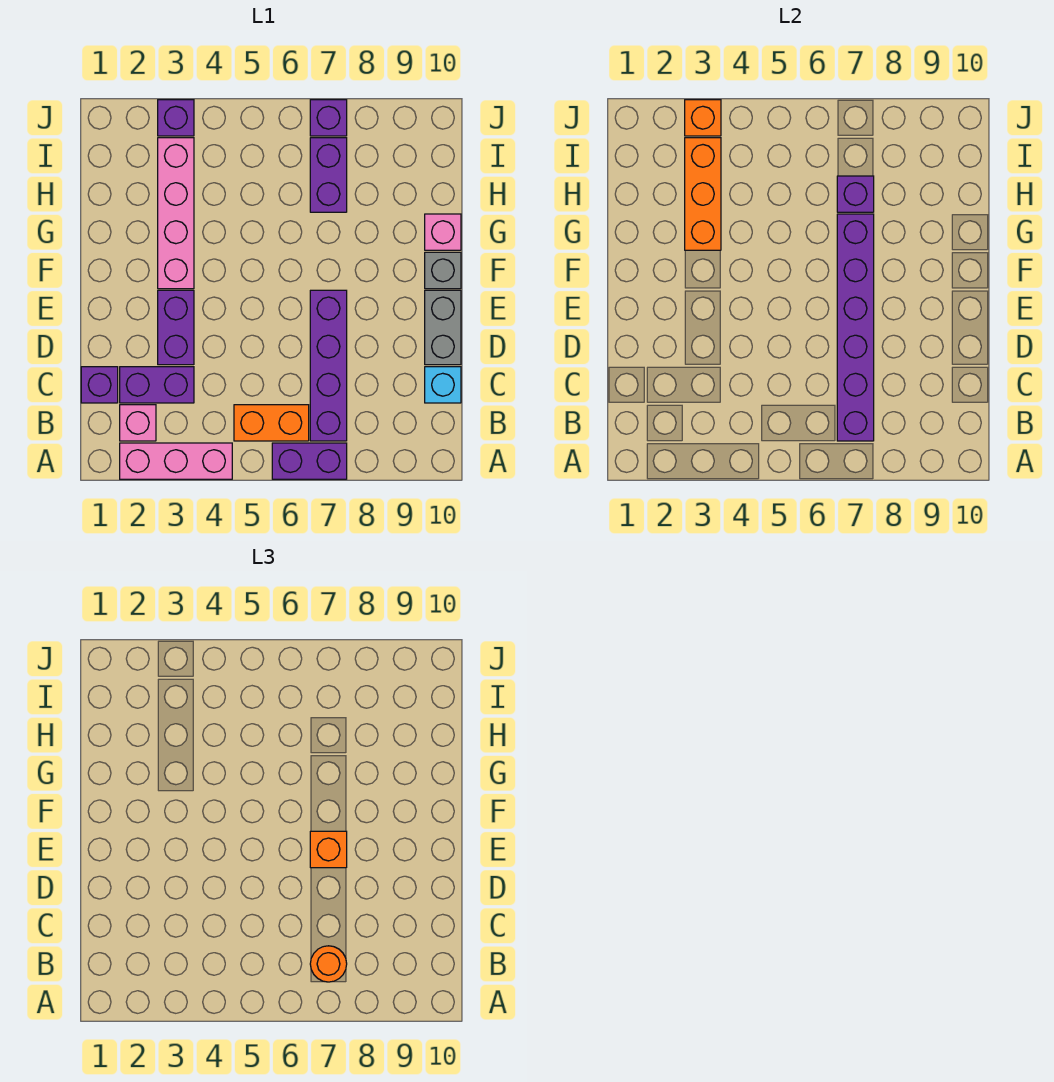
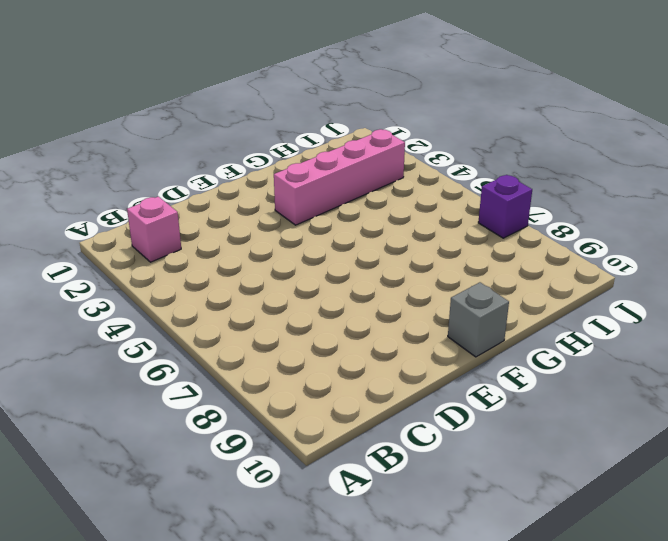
none -> pink brick A2:A4 level 1
none -> purple brick A6:A7 level 1
none -> orange brick B5:B6 level 1

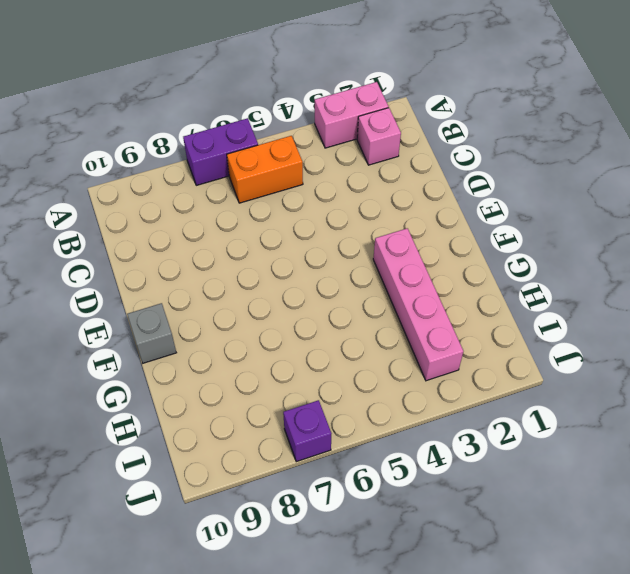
pink brick A2:A3 level 1 -> pink brick A2:A4 level 1
none -> purple brick B7:E7 level 1
none -> purple brick C1 level 1
none -> purple brick C2:C3 level 1

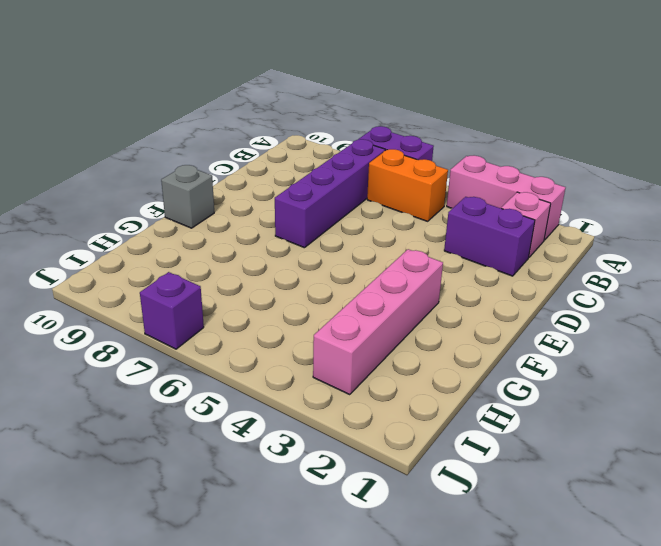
none -> purple brick C1 level 1
none -> cyan brick C10 level 1
none -> purple brick D3:E3 level 1

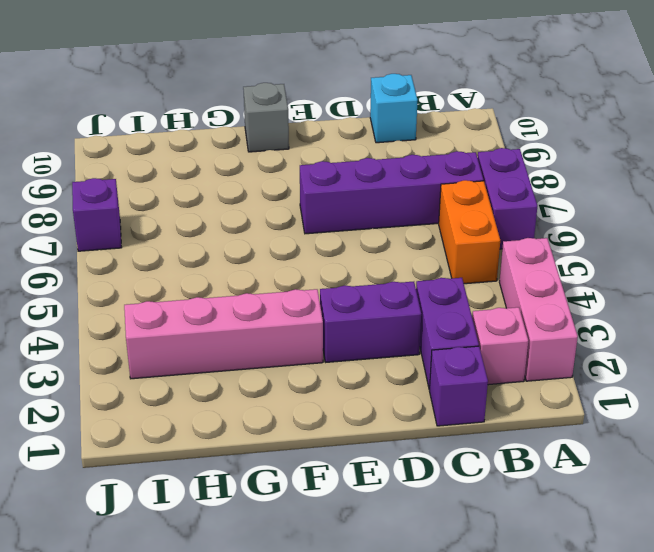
none -> grey brick D10:E10 level 1
none -> pink brick G10 level 1
none -> purple brick H7:I7 level 1

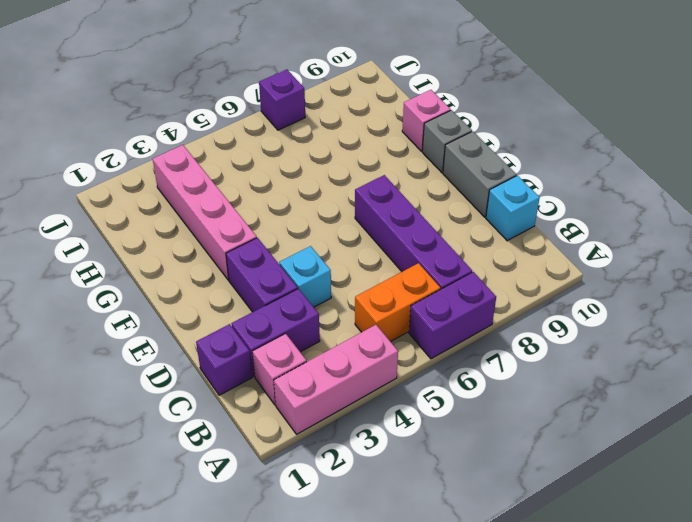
cyan brick D4 level 1 -> none
none -> purple brick H7:I7 level 1
none -> purple brick J3 level 1
none -> purple brick B7:G7 level 2

